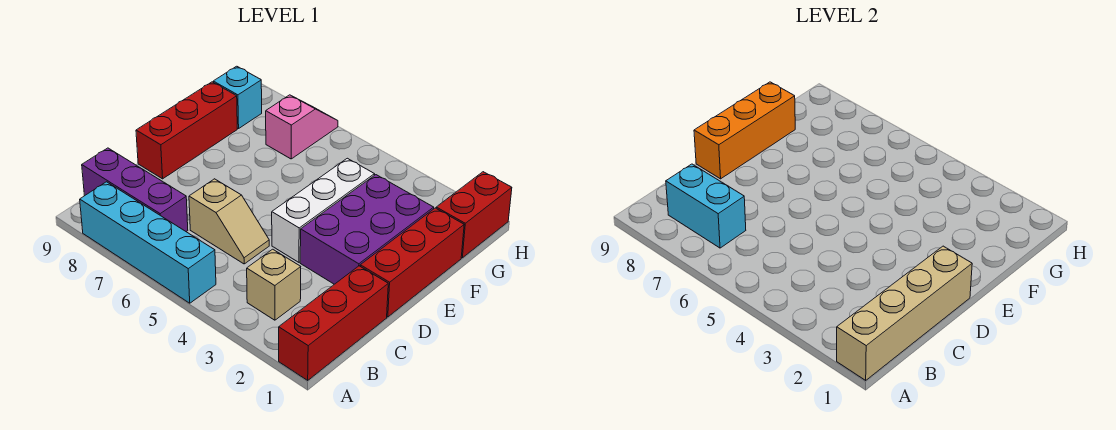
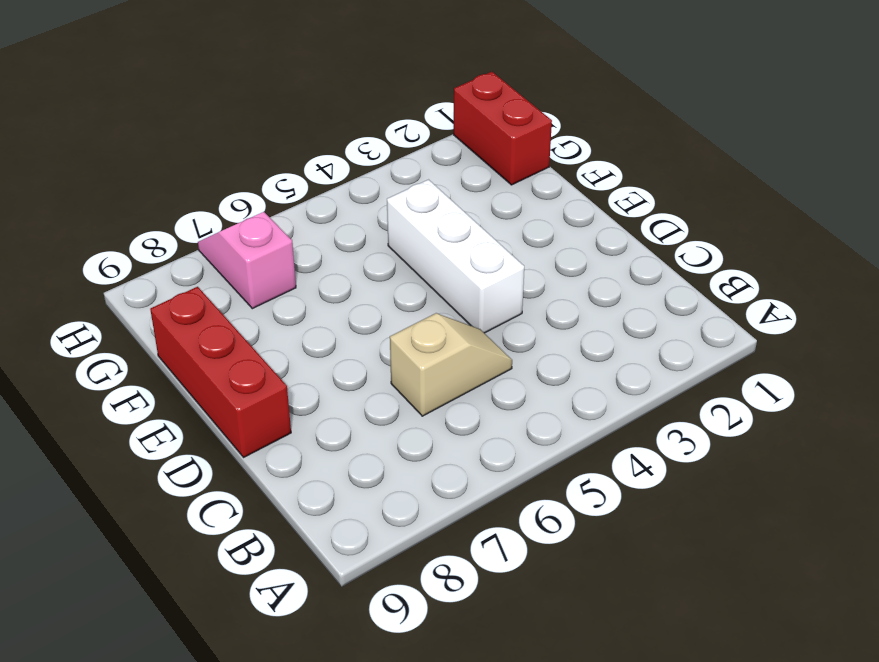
none -> red brick A1:C1 level 1
none -> cyan brick A5:A8 level 1
none -> tan brick B3 level 1

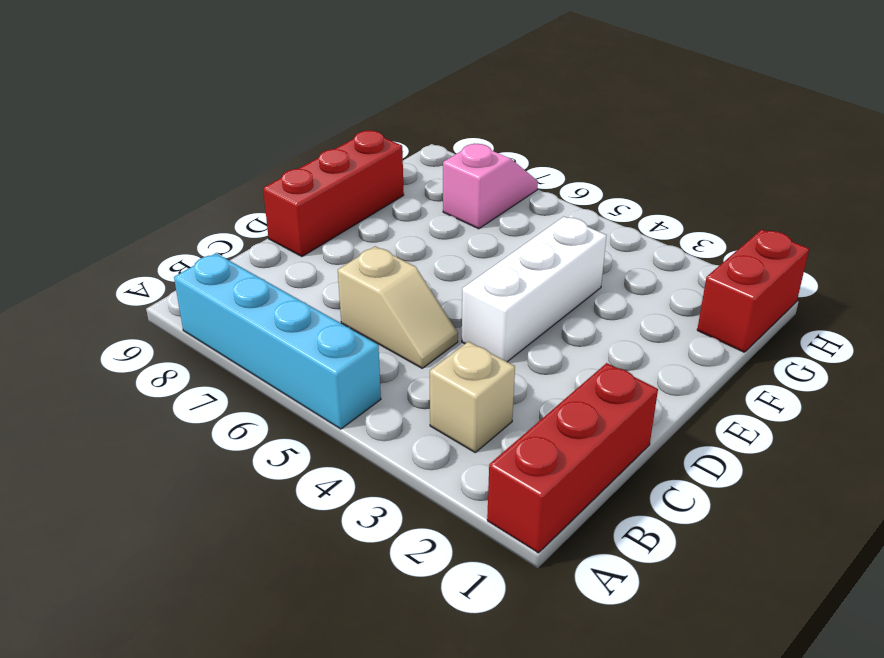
none -> purple brick B7:B9 level 1
none -> red brick D1:F1 level 1
none -> purple brick D2:F3 level 1

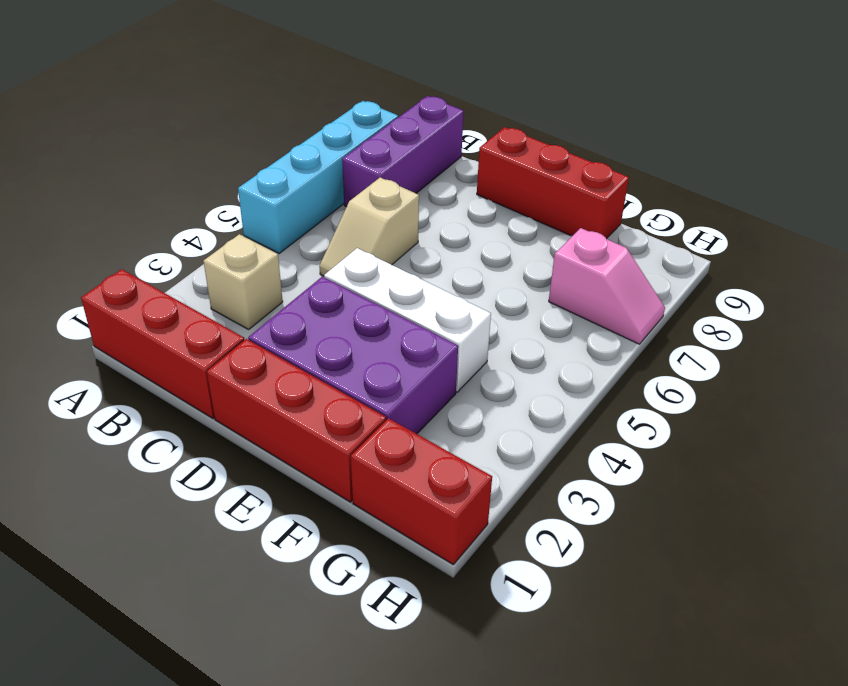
none -> cyan brick G9 level 1
none -> tan brick A1:D1 level 2
none -> cyan brick B7:B8 level 2

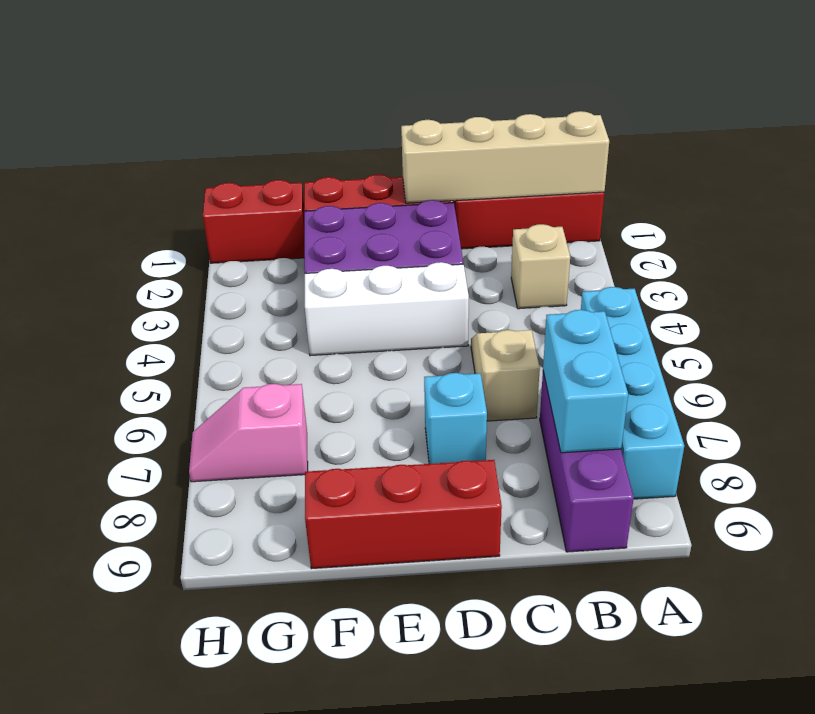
cyan brick D7 level 1 -> cyan brick G9 level 1
none -> orange brick D9:F9 level 2

